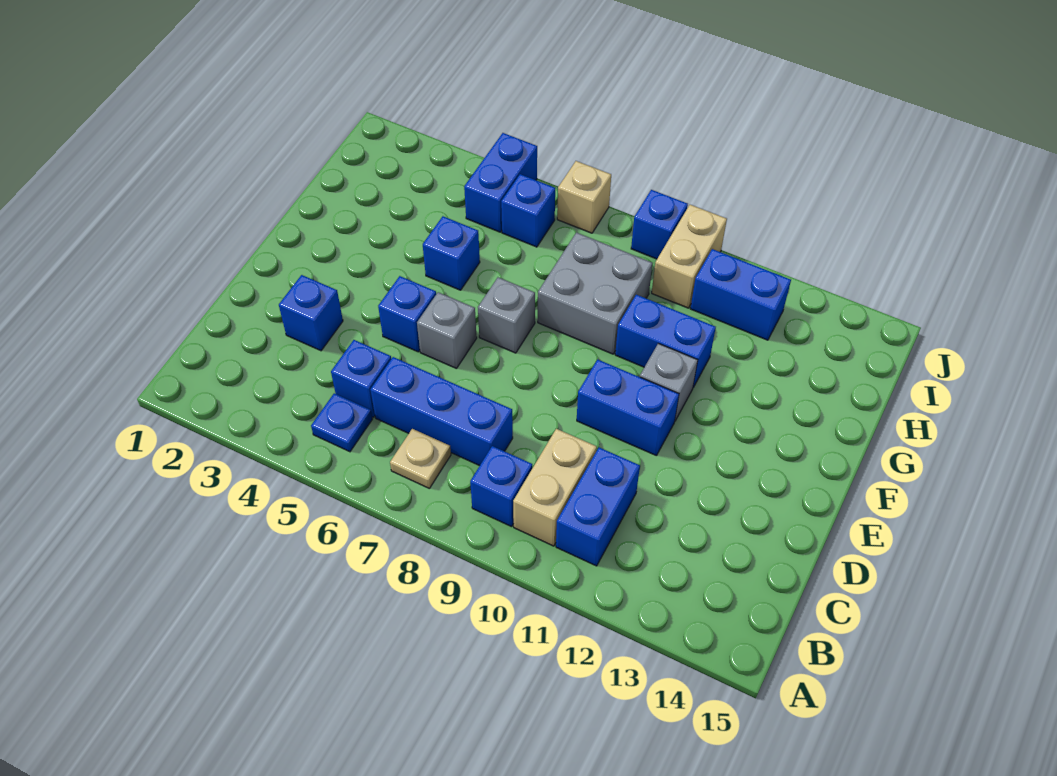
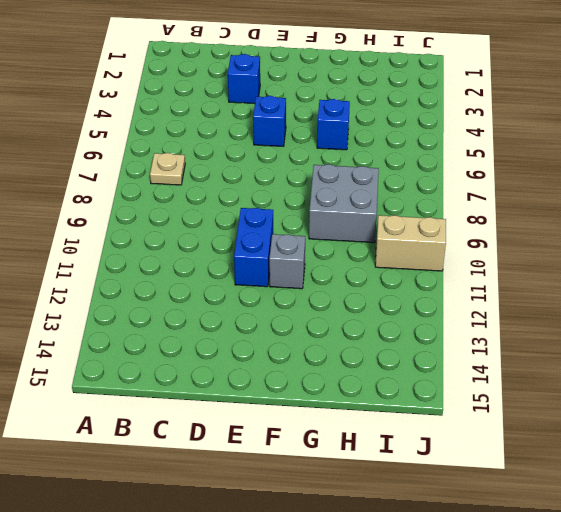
none -> blue plate B5 level 1
none -> blue brick B9 level 1
none -> tan brick B10:C10 level 1

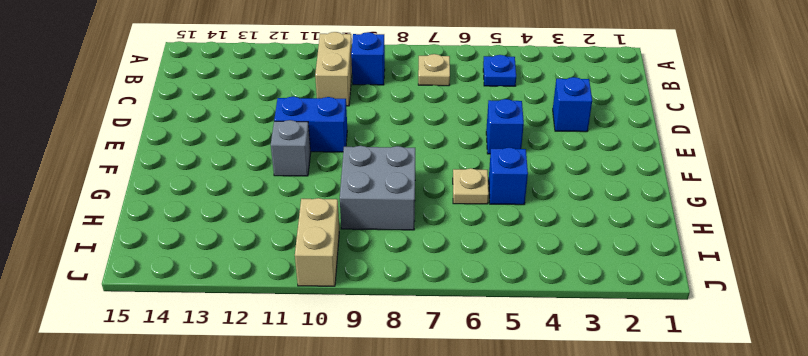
tan plate G6 level 1 -> none
none -> blue brick B11:C11 level 1
none -> blue brick C5 level 1
none -> blue brick C6:C8 level 1

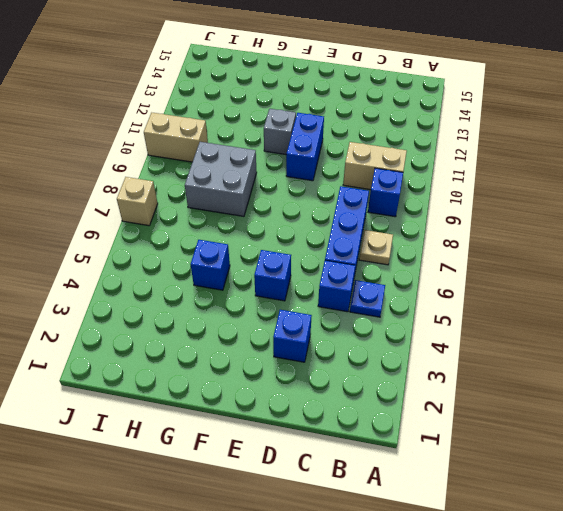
none -> blue brick B11:C11 level 1
none -> grey brick E6 level 1
none -> grey brick F7 level 1

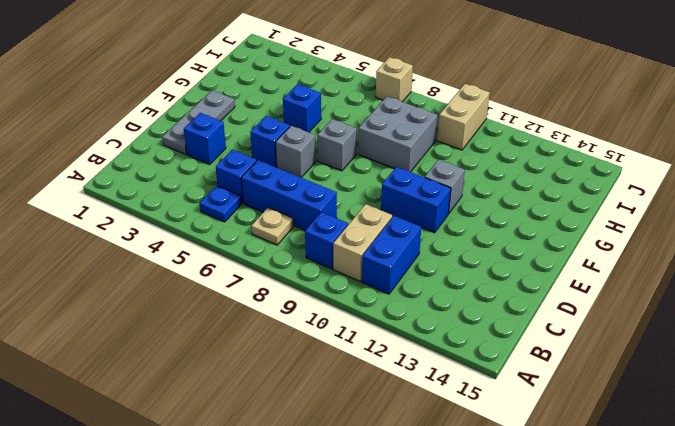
grey plate D2:F2 level 1 -> none
none -> blue brick G10:G11 level 1
none -> blue brick I5:J5 level 1
none -> blue brick I6 level 1

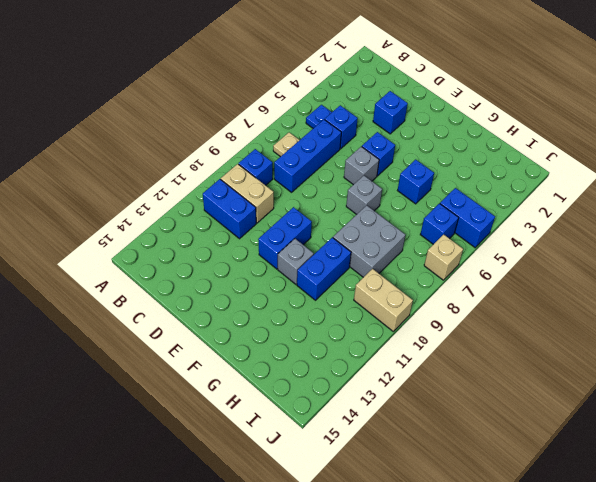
none -> blue brick I11:I12 level 1
none -> blue brick J9 level 1

